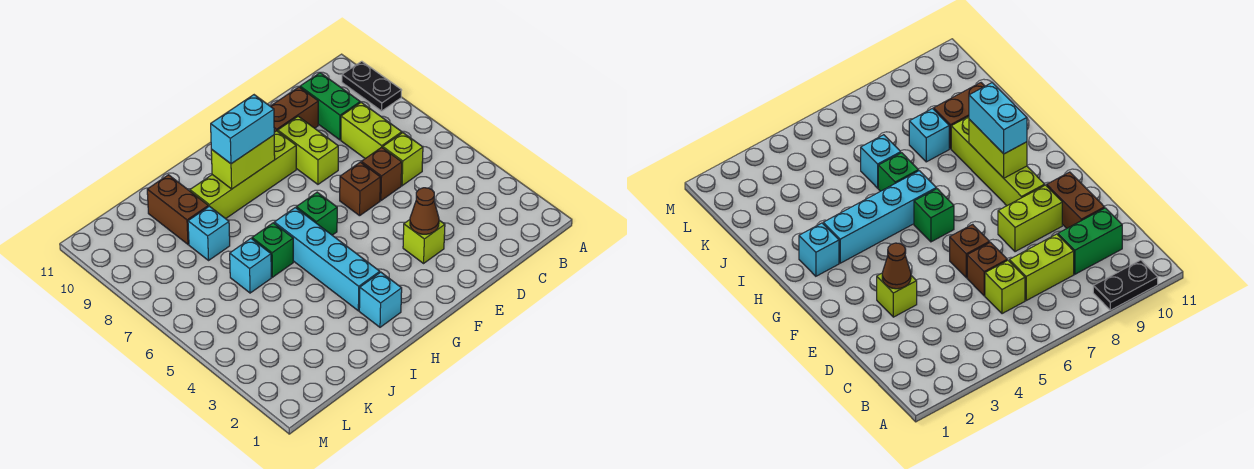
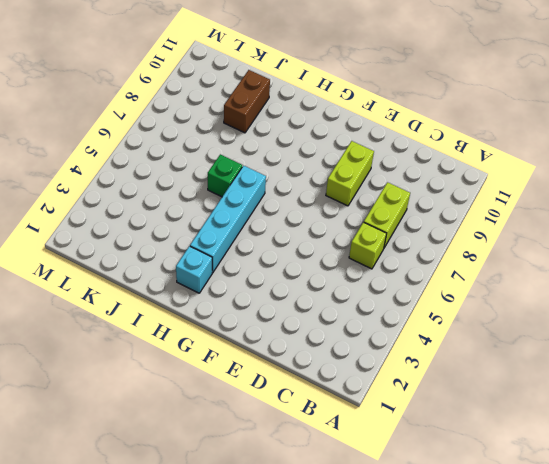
none -> black plate A9:A10 level 1
none -> green brick C9:C10 level 1
none -> brown brick D6 level 1

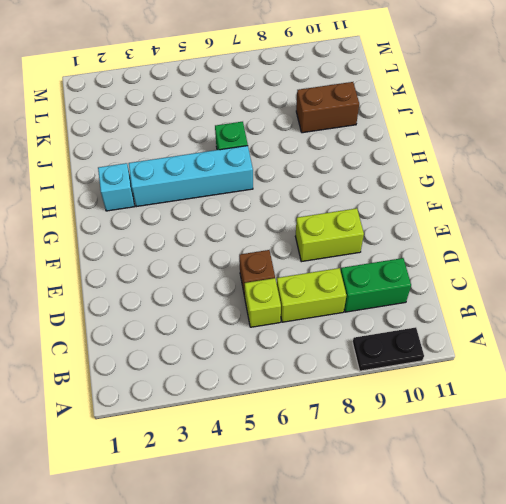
none -> brown brick D10:E10 level 1
none -> lime brick E3 level 1
none -> brown brick E6 level 1

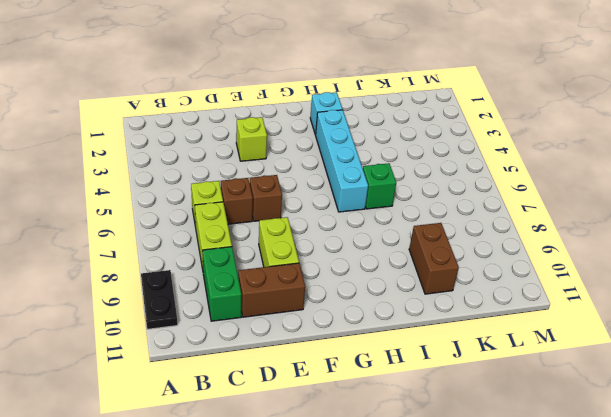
none -> lime brick F9:I9 level 1
none -> green brick G6 level 1
none -> cyan brick J6 level 1

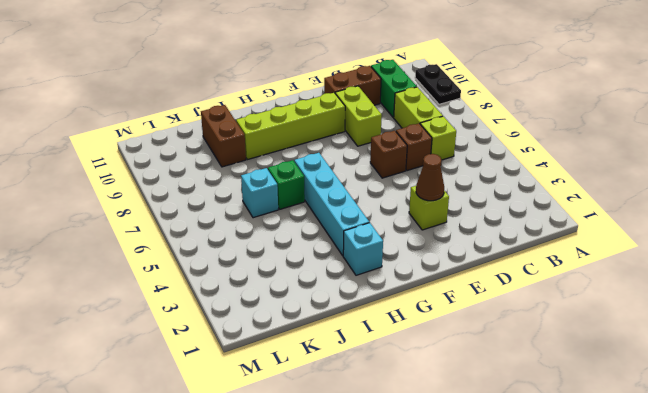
none -> green brick G6 level 1
none -> cyan brick J8 level 1
none -> lime brick G9:H9 level 2

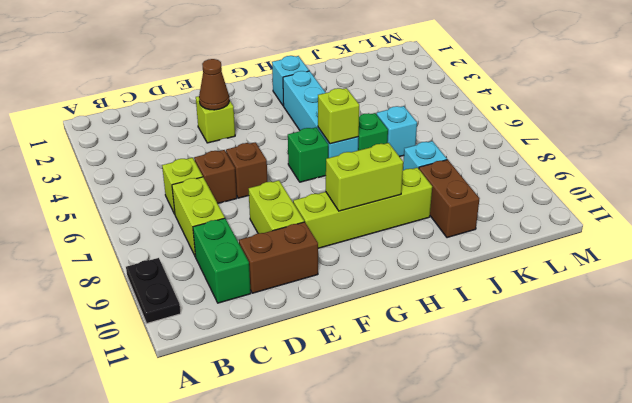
lime brick H6 level 2 -> none
none -> cyan brick G9:H9 level 3

